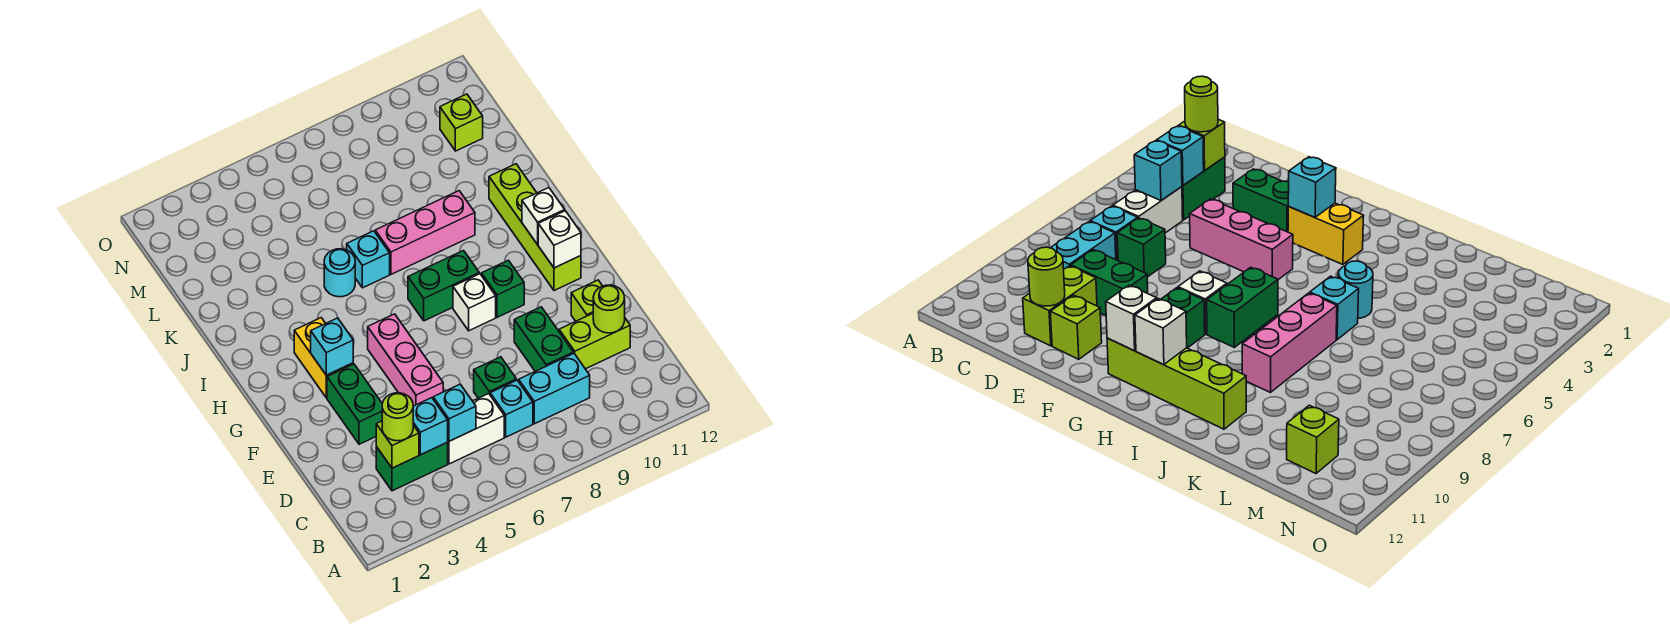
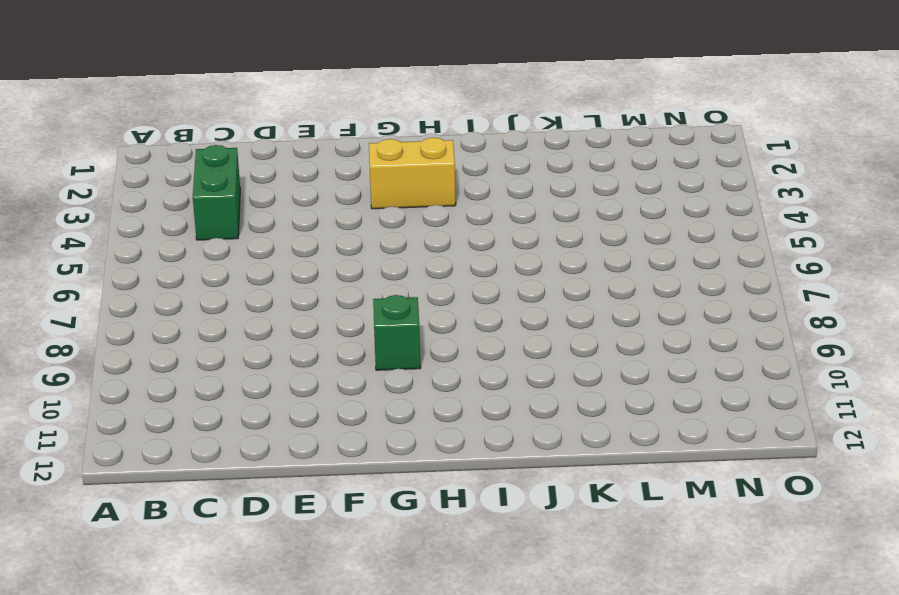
none -> white brick C5:C6 level 1
none -> cyan brick C7 level 1
none -> cyan brick C8:C9 level 1

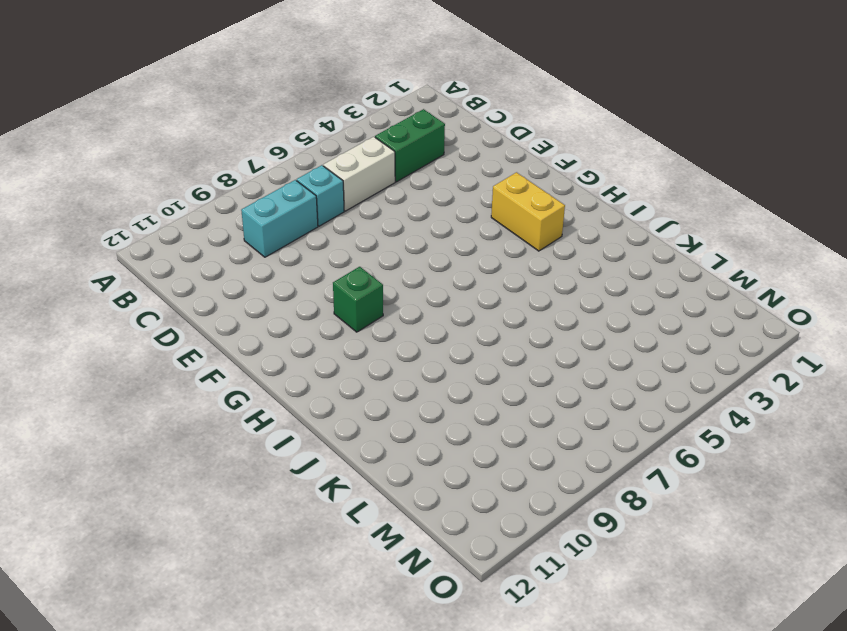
none -> green brick D7 level 1
none -> green brick D9:E9 level 1
none -> lime brick D10:D11 level 1

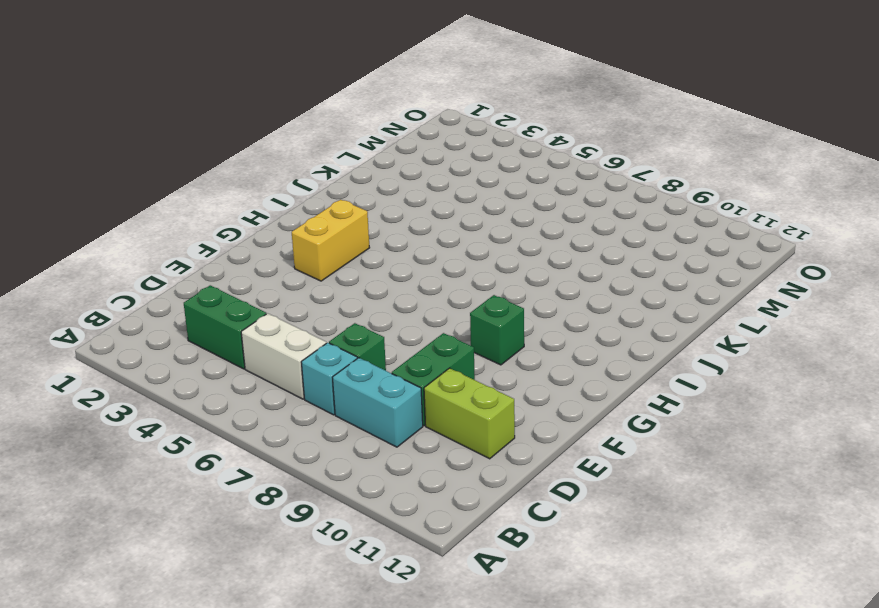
none -> green brick E3:F3 level 1
none -> pink brick E5:G5 level 1
none -> lime brick E11 level 1

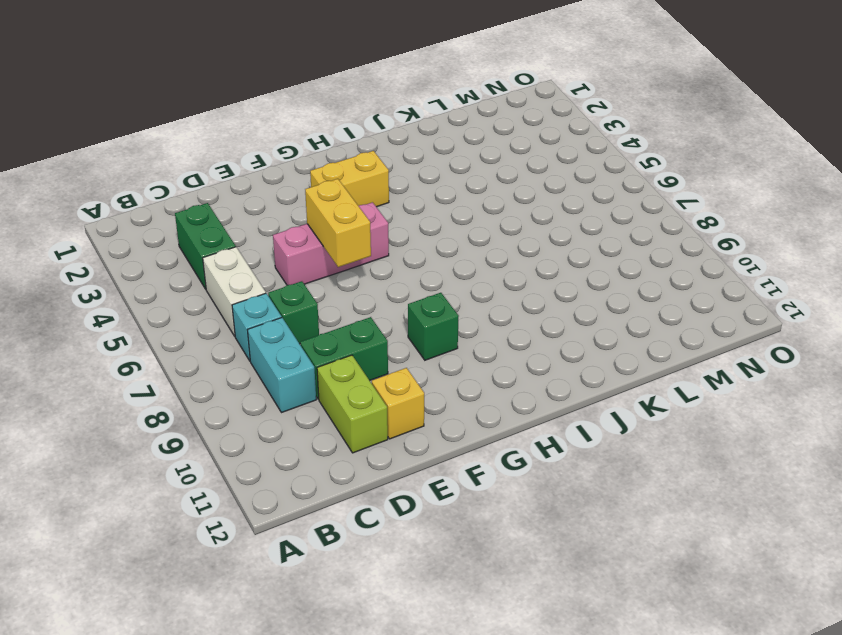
yellow brick E11 level 1 -> lime brick E11 level 1
yellow brick F5:F6 level 2 -> none
none -> green brick E3:F3 level 1
none -> white brick G8 level 1
none -> lime brick G11:J11 level 1

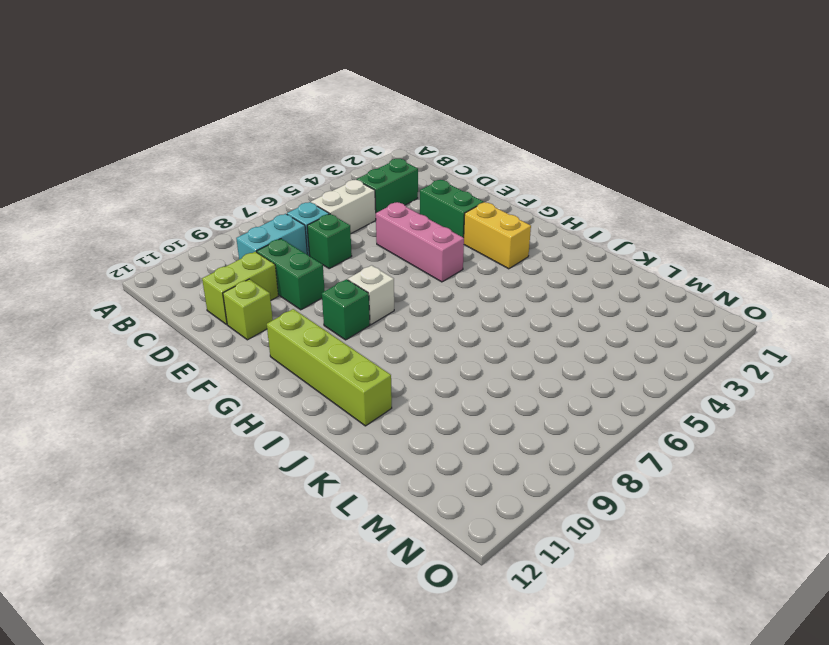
none -> green brick H7:H8 level 1
none -> cyan round brick J5 level 1
none -> cyan brick J6 level 1

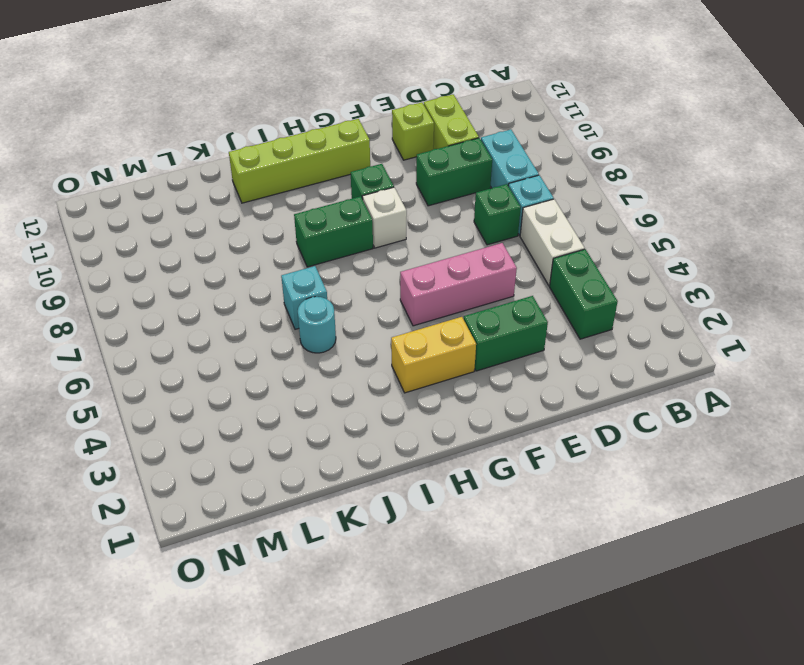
green brick H8:I8 level 1 -> green brick H7:H8 level 1
none -> pink brick J7:J9 level 1
none -> lime brick M11 level 1
none -> lime brick C3 level 2

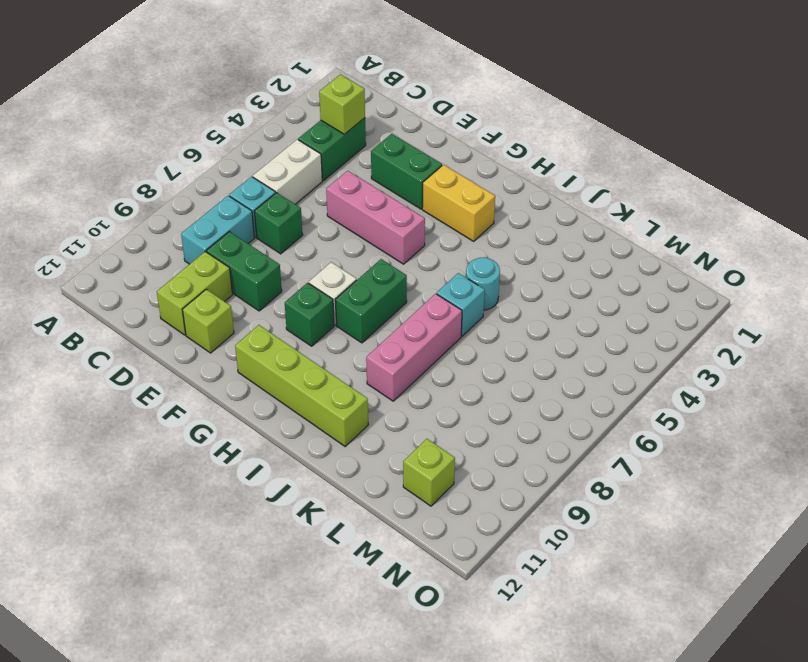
none -> cyan brick C4 level 2
none -> cyan brick C5 level 2
none -> lime round brick D11 level 2

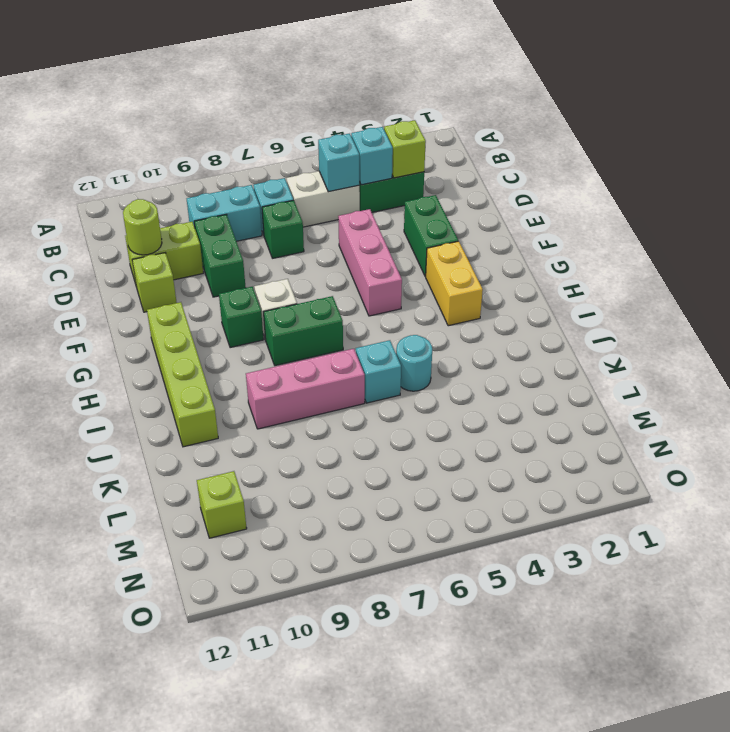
none -> cyan brick G3 level 2
none -> white brick G11 level 2
none -> white brick H11 level 2

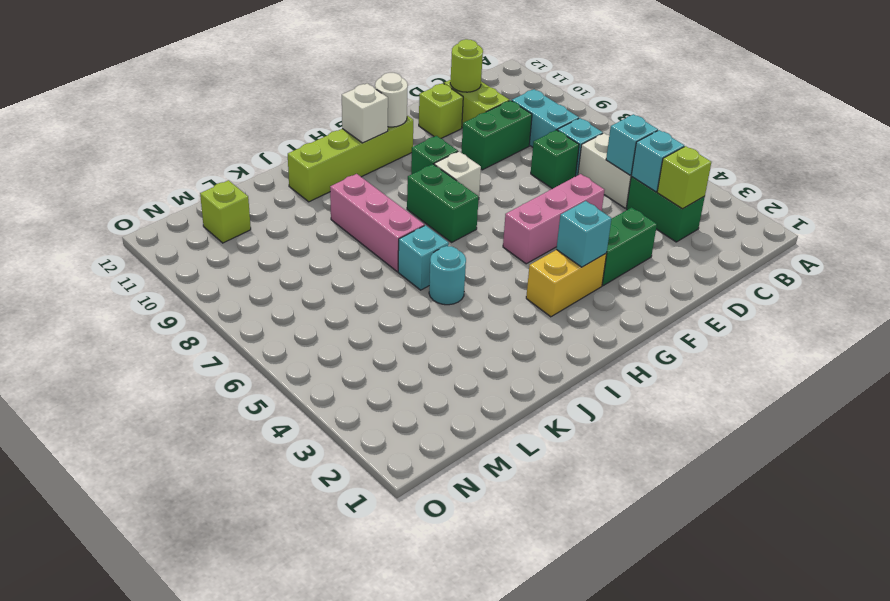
white round brick G11 level 2 -> white brick G11 level 2
none -> lime round brick C3 level 3

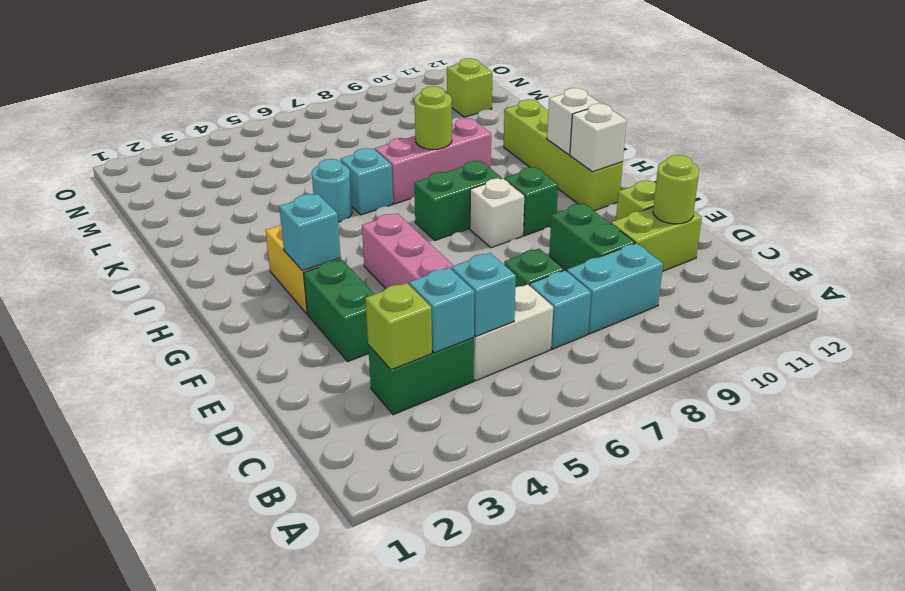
lime round brick J8 level 2 -> lime round brick C3 level 3

